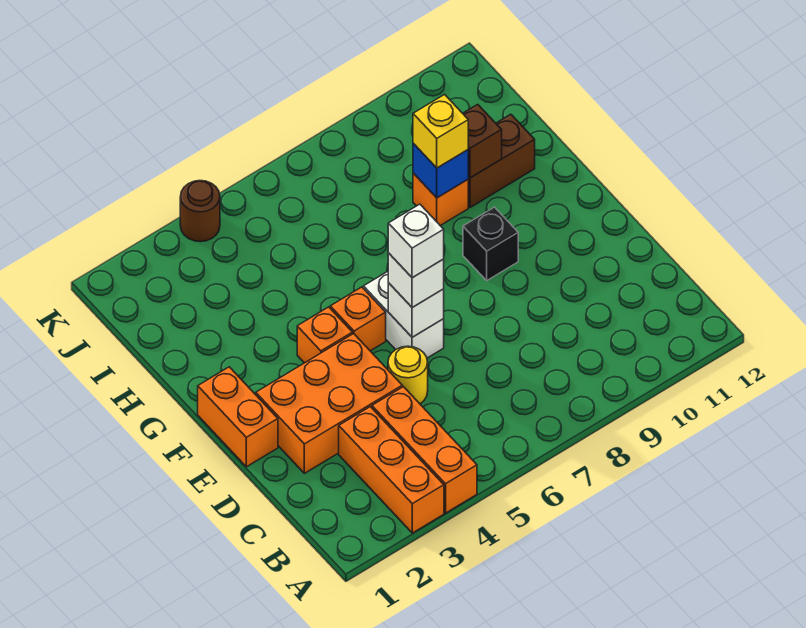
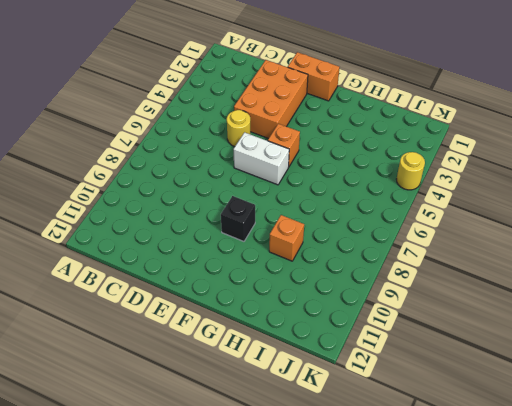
yellow round brick K4 level 1 -> brown round brick K4 level 1
none -> orange brick A3:C3 level 1
none -> orange brick A4:C4 level 1
none -> orange brick F4 level 1

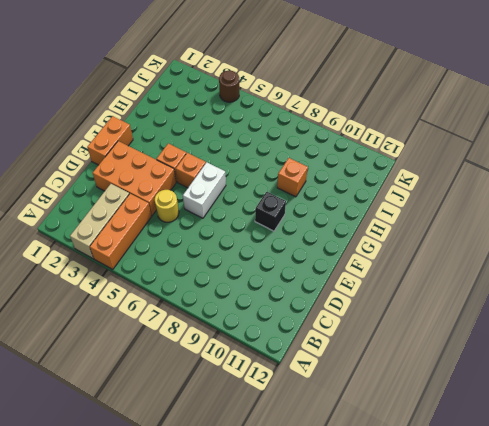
tan brick A3:C3 level 1 -> orange brick A3:C3 level 1
none -> brown brick H10:H11 level 1
none -> white brick E6 level 2
none -> blue brick H9 level 2

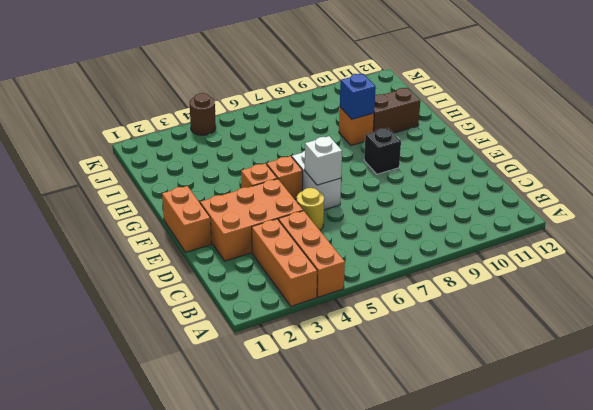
none -> brown brick H10 level 2
none -> white brick E6 level 3
none -> yellow brick H9 level 3

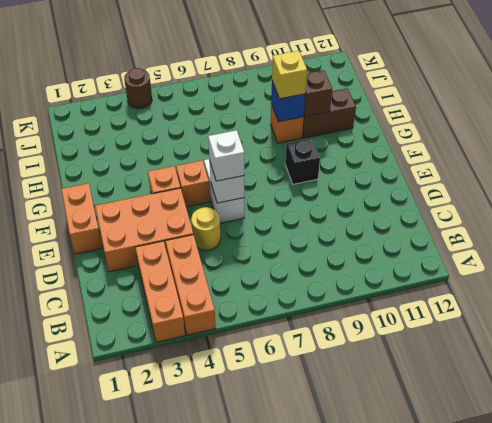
none -> white brick E6 level 4

